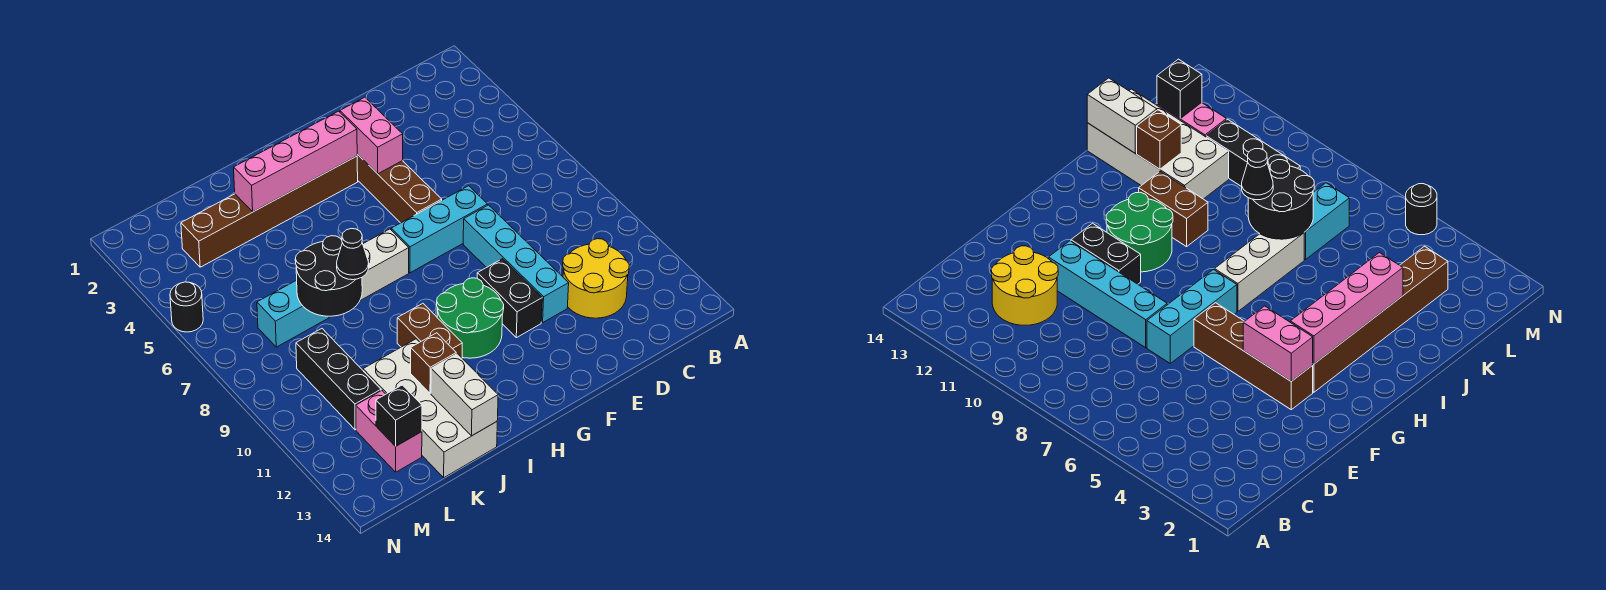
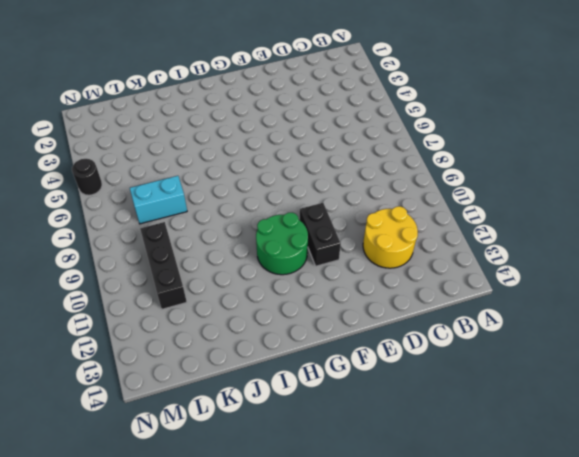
none -> cyan brick E7:G7 level 1
none -> cyan brick E8:E11 level 1
none -> brown brick F3:F6 level 1

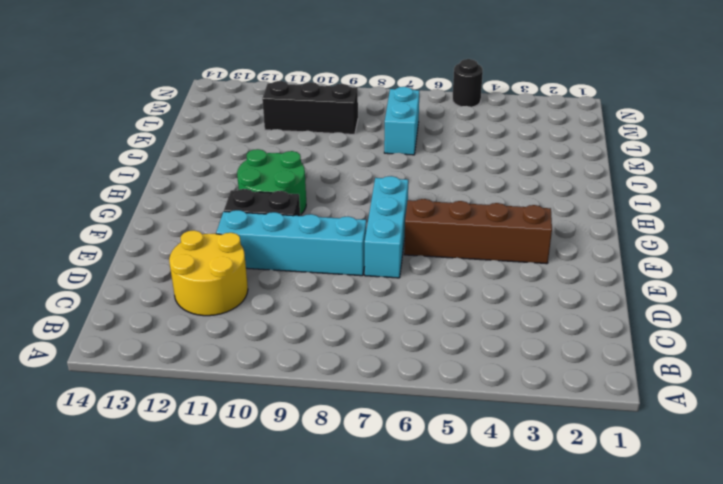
none -> brown brick G3:L3 level 1
none -> white brick H7:J7 level 1
none -> brown brick I10:I11 level 1

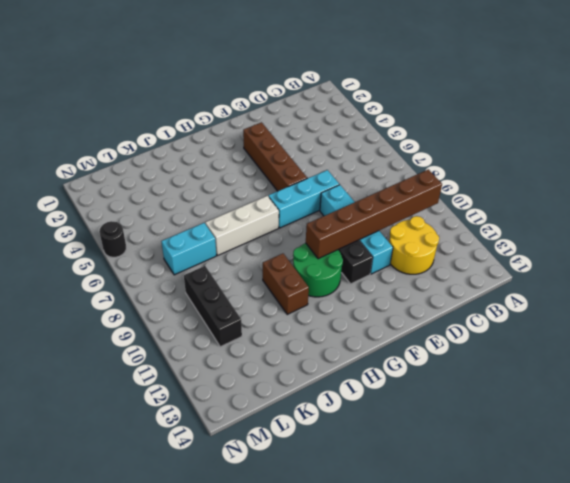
brown brick B10:G10 level 2 -> brown brick G3:L3 level 1
none -> white brick J11:K14 level 1
none -> pink brick L12:L13 level 1
none -> pink brick F3:F4 level 2

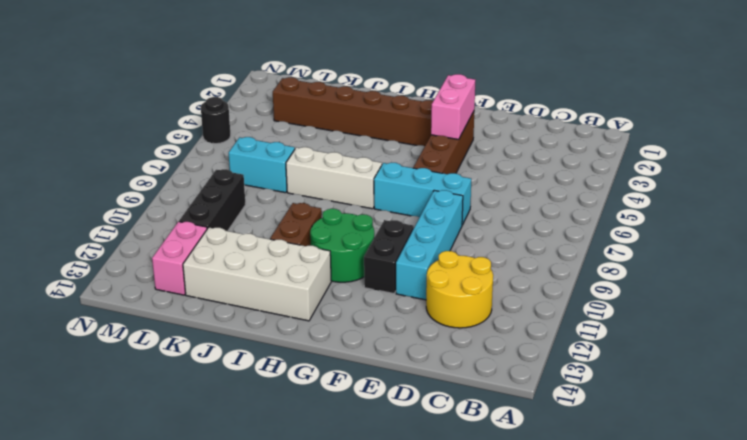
white brick H12:K13 level 1 -> white brick J11:K14 level 1
none -> pink brick G3:J3 level 2
none -> black round brick J7:K8 level 2
none -> brown brick J12 level 2

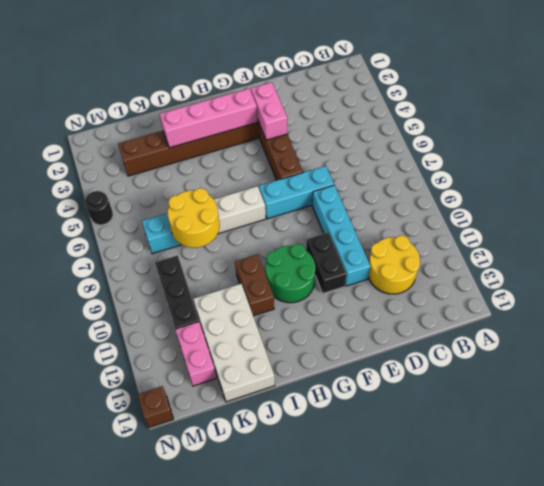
yellow round brick J7:K8 level 2 -> black round brick J7:K8 level 2
brown brick N14 level 1 -> brown brick J12 level 2
none -> white brick J13:J14 level 2
none -> black brick L13 level 2
none -> black cone J8 level 3

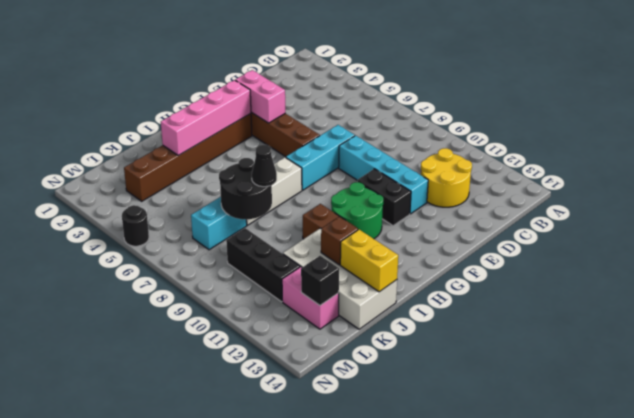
yellow brick J13:J14 level 2 -> white brick J13:J14 level 2

